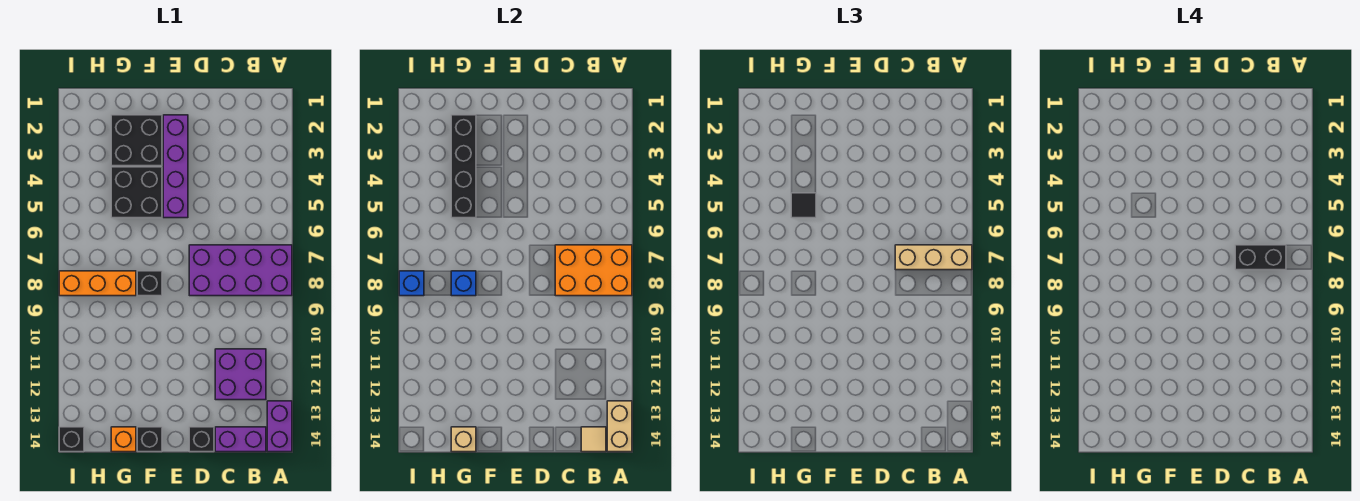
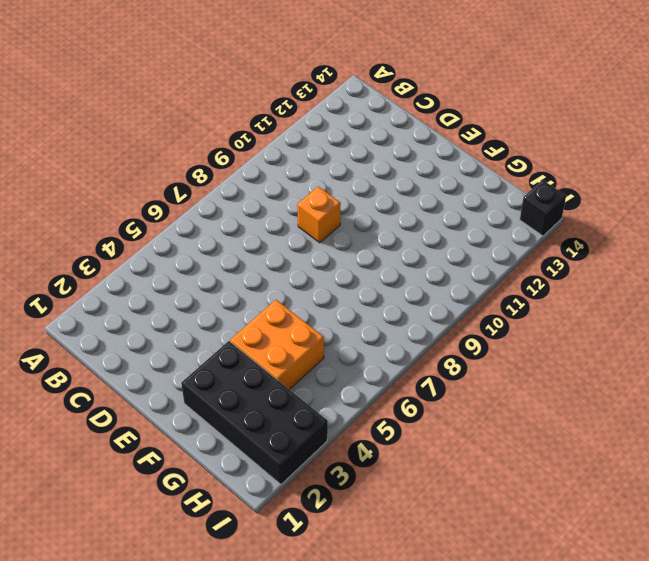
orange brick D9 level 1 -> orange brick G14 level 1
black brick F2:I3 level 1 -> black brick F2:G3 level 1
orange brick F4:G5 level 1 -> black brick F4:G5 level 1
none -> purple brick A7:D8 level 1
none -> purple brick A13:A14 level 1
none -> purple brick B11:C12 level 1

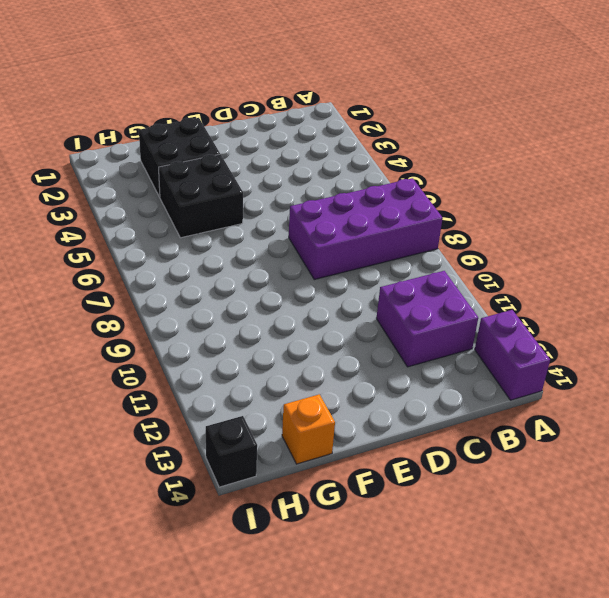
none -> purple brick B14:C14 level 1
none -> black brick D14 level 1
none -> purple brick E2:E5 level 1

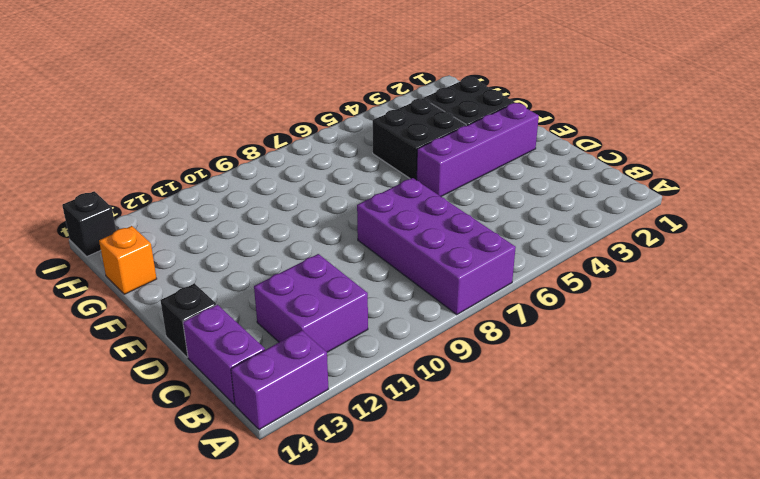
none -> black brick F8 level 1
none -> black brick F14 level 1
none -> orange brick G8:I8 level 1

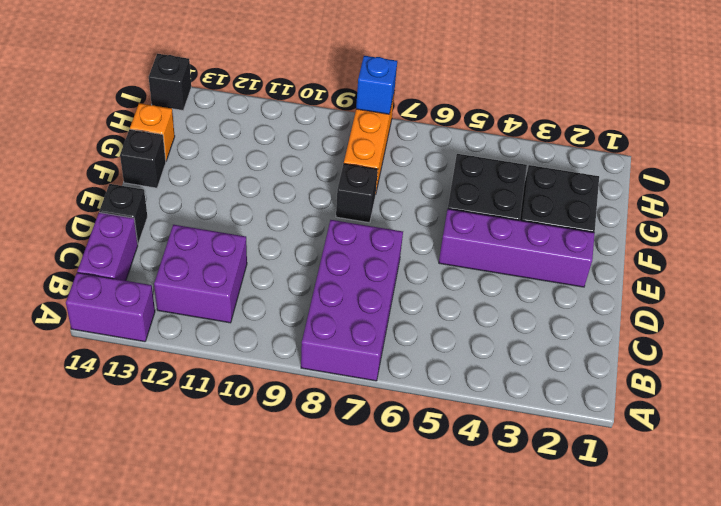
none -> orange brick A7:C8 level 2
none -> tan brick A13:A14 level 2
none -> tan tile B14 level 2

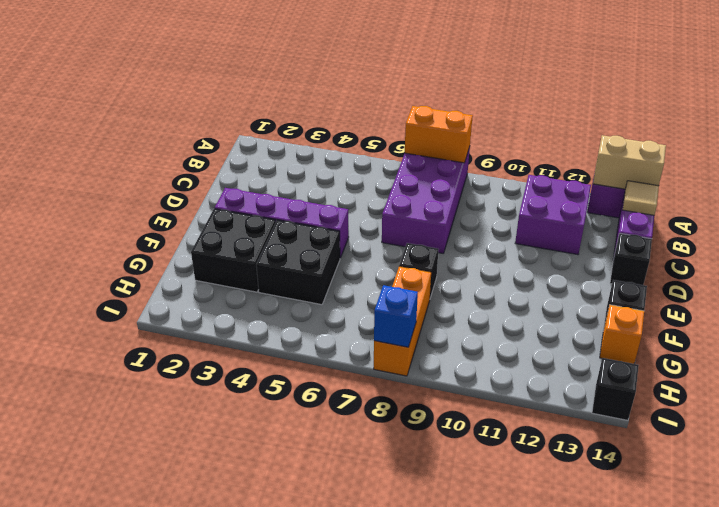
orange brick A7:A8 level 2 -> orange brick A7:C8 level 2
none -> black brick G2:G5 level 2
none -> blue brick G8 level 2
none -> tan brick G14 level 2

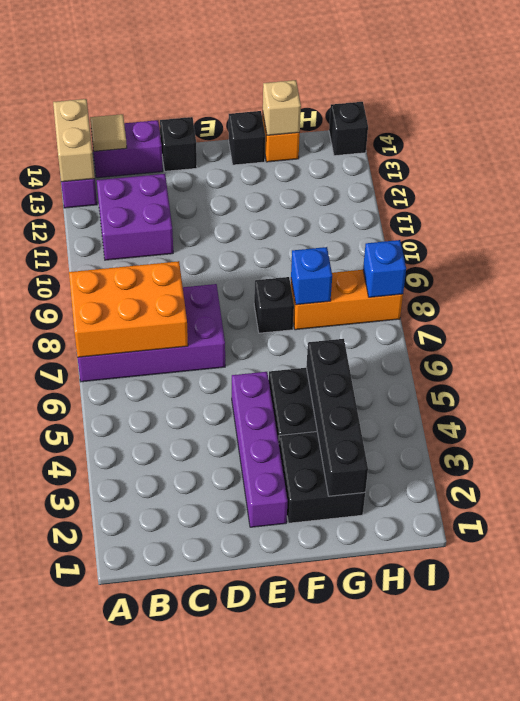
none -> tan brick A7:C7 level 3
none -> black tile G5 level 3
none -> black brick B7:C7 level 4

